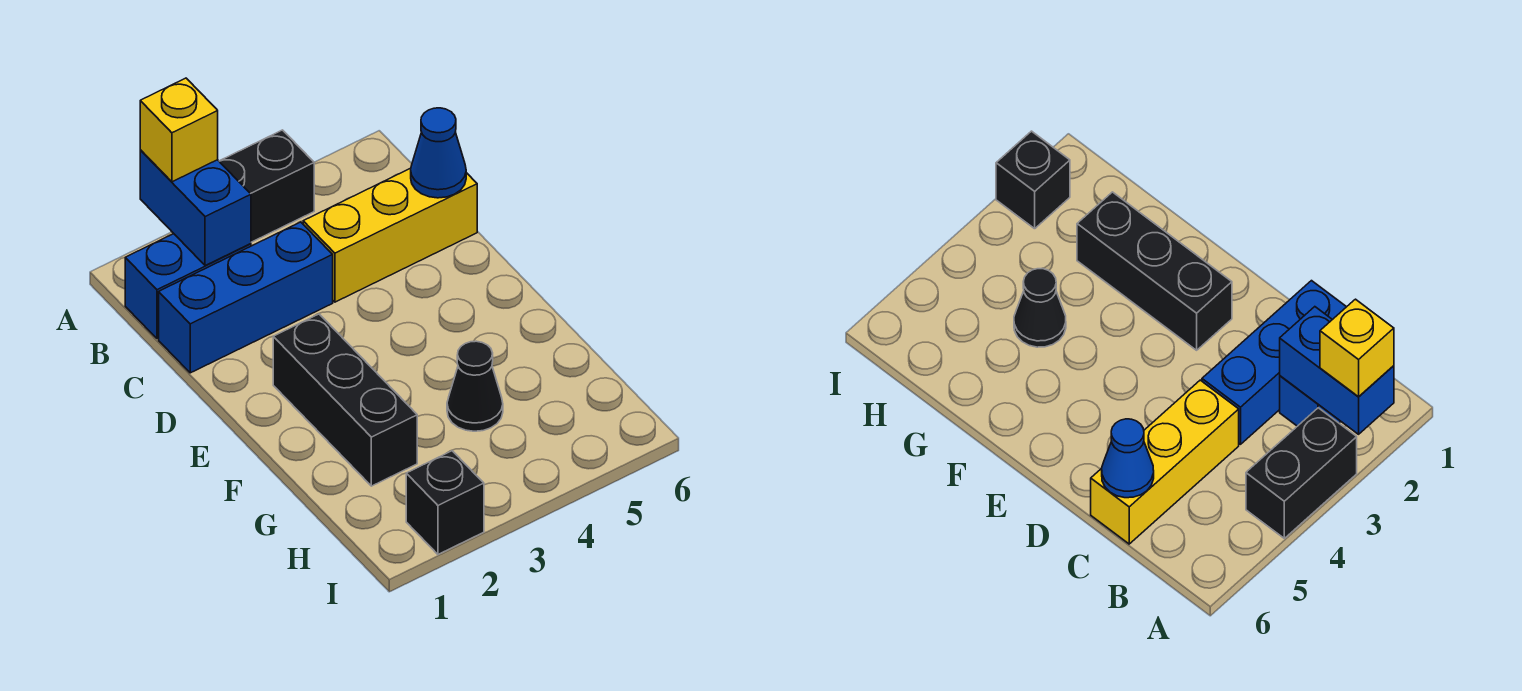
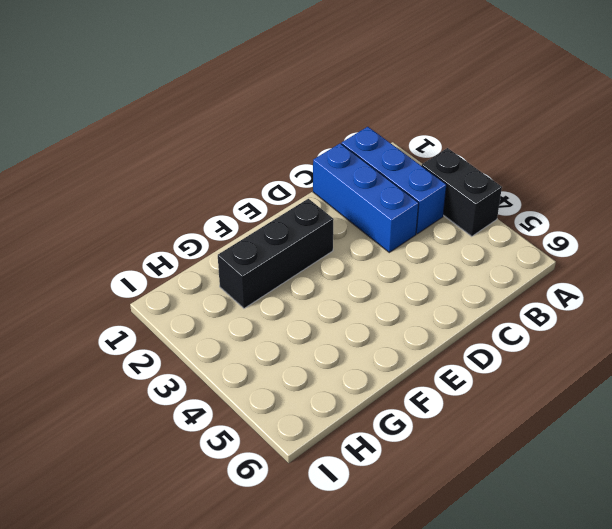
blue brick B1:B3 level 1 -> blue brick B1:B2 level 1
none -> yellow brick C4:C6 level 1
none -> black cone G4 level 1

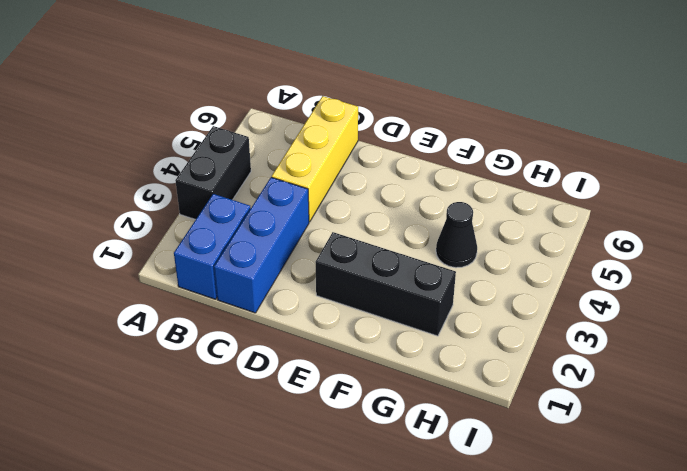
none -> black brick I2 level 1
none -> blue brick A2:B2 level 2

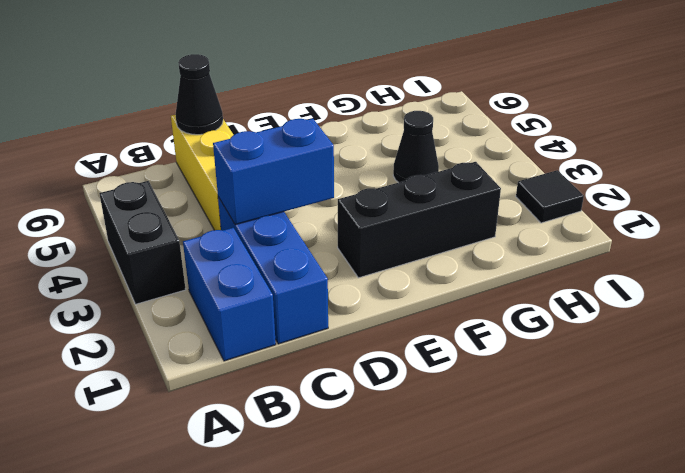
blue brick C3:D3 level 2 -> blue brick A2:B2 level 2
black cone C6 level 2 -> blue cone C6 level 2
black tile I2 level 1 -> black brick I2 level 1
none -> yellow brick A2 level 3

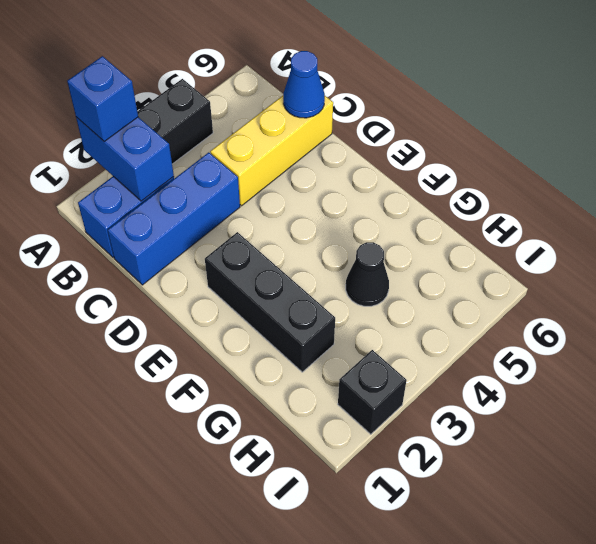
blue brick A2 level 3 -> yellow brick A2 level 3

